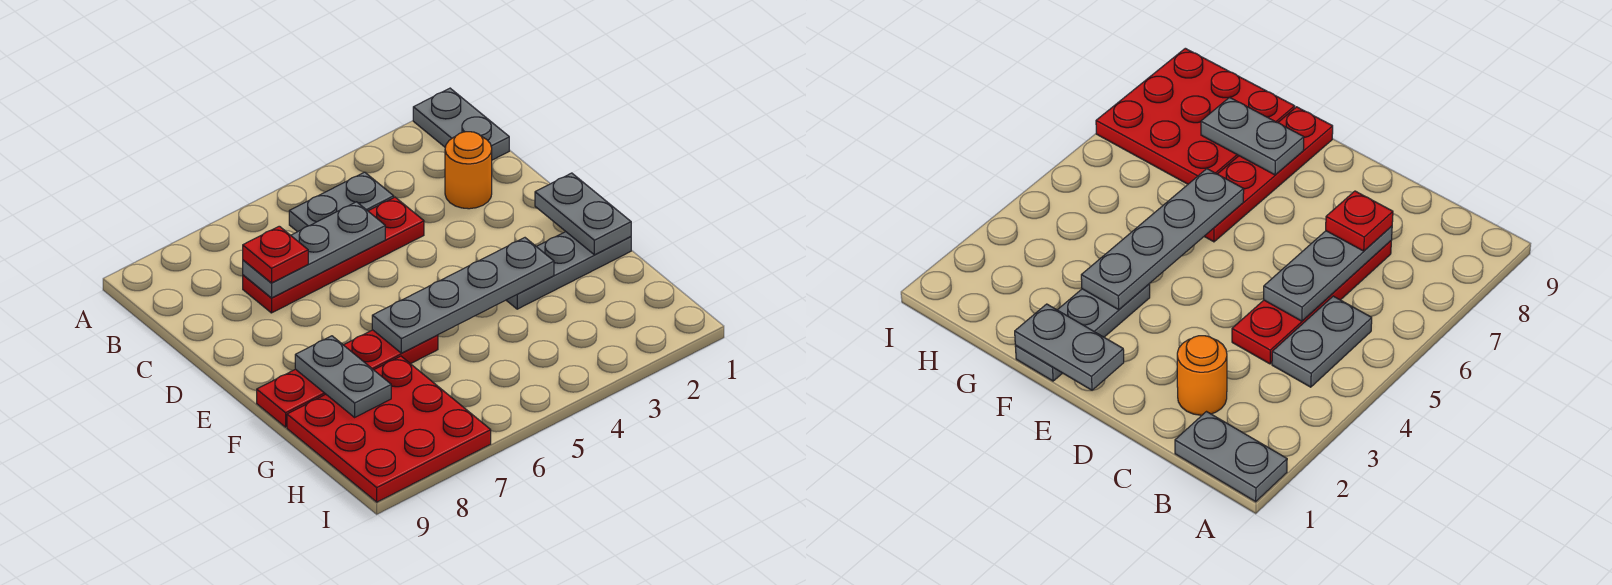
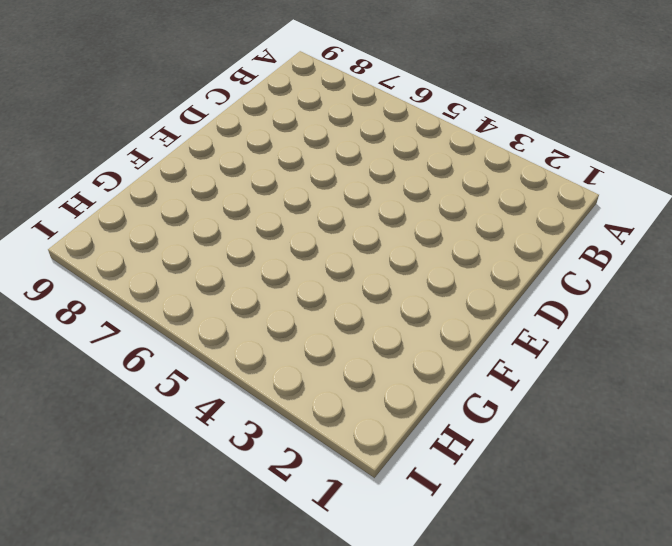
none -> grey plate A1:B1 level 1
none -> grey plate B4:B5 level 1
none -> orange round brick C2 level 1

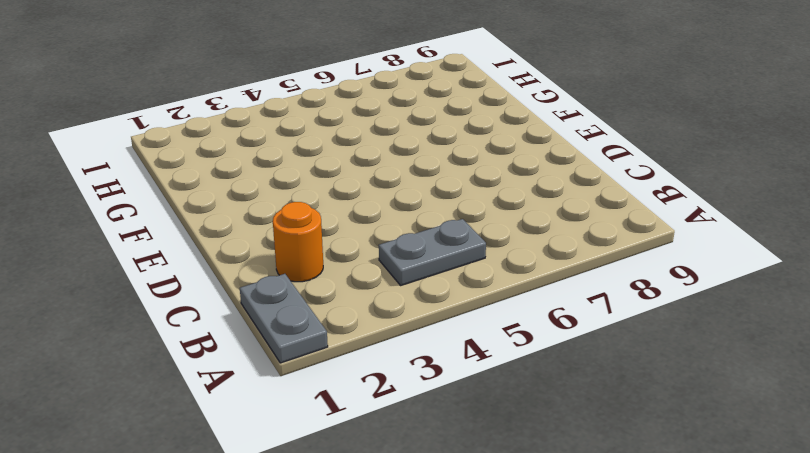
none -> red plate C4:C7 level 1
none -> grey plate F1:F3 level 1
none -> red plate F6:F9 level 1

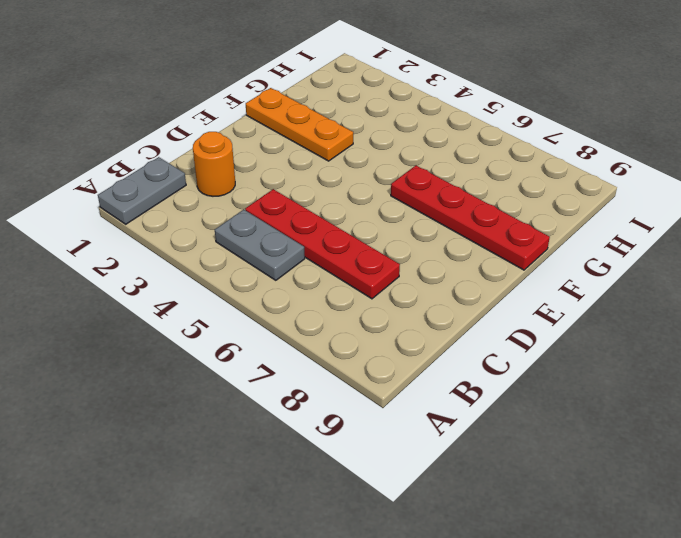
orange plate F1:F3 level 1 -> grey plate F1:F3 level 1
none -> red plate G7:I9 level 1
none -> grey plate C5:C7 level 2
none -> grey plate E1:F1 level 2

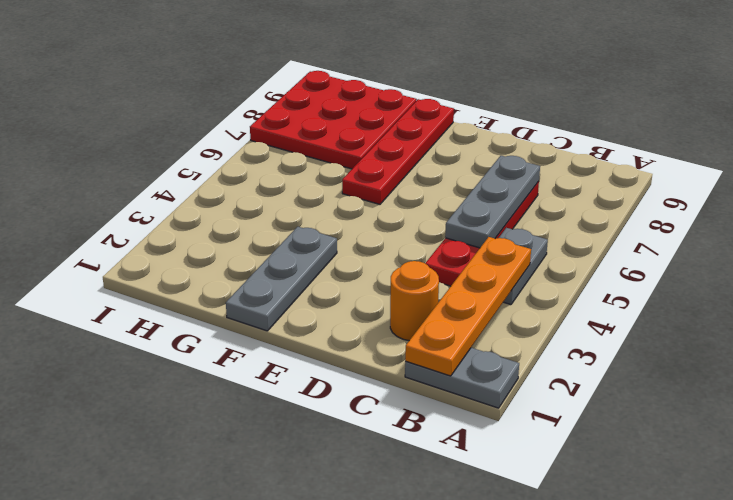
orange plate B1:B4 level 2 -> none
none -> grey plate E1:F1 level 2
none -> grey plate F3:F6 level 2
none -> grey plate F8:G8 level 2

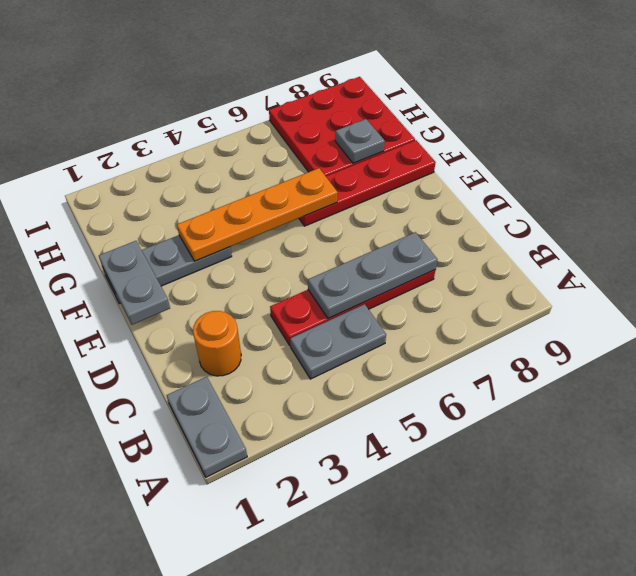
orange plate F3:F6 level 2 -> grey plate F3:F6 level 2
grey plate G8 level 2 -> grey plate F8:G8 level 2
none -> red plate C7 level 3

